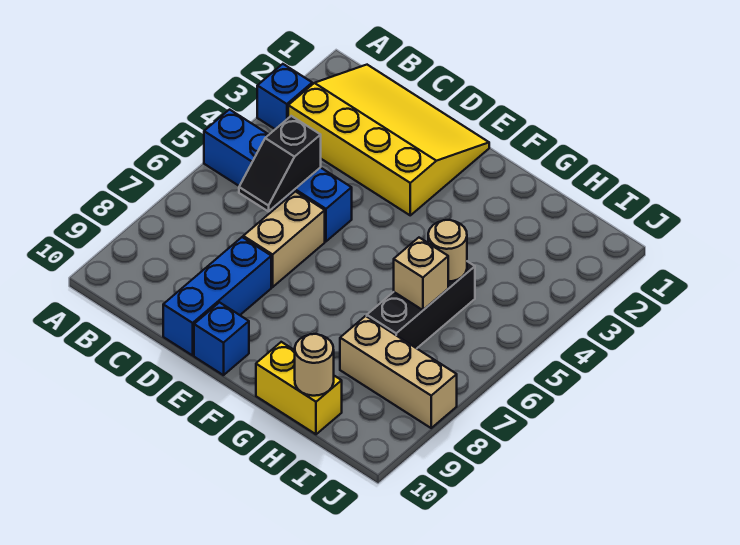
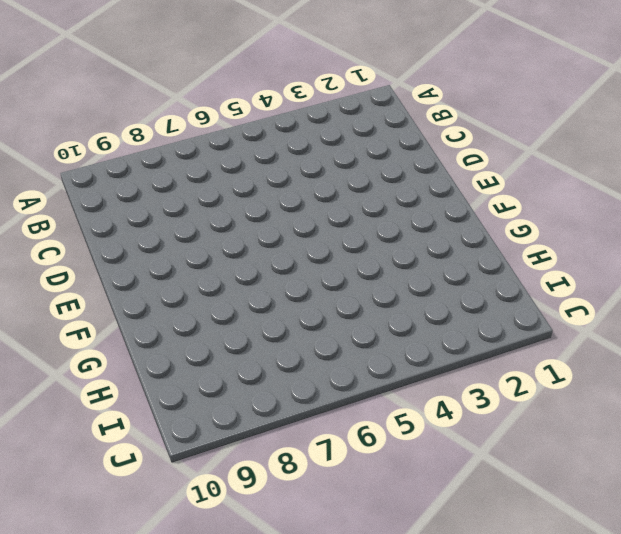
none -> blue brick A3 level 1
none -> blue brick A5:D5 level 1
none -> yellow slope B1:E3 level 1 top 3

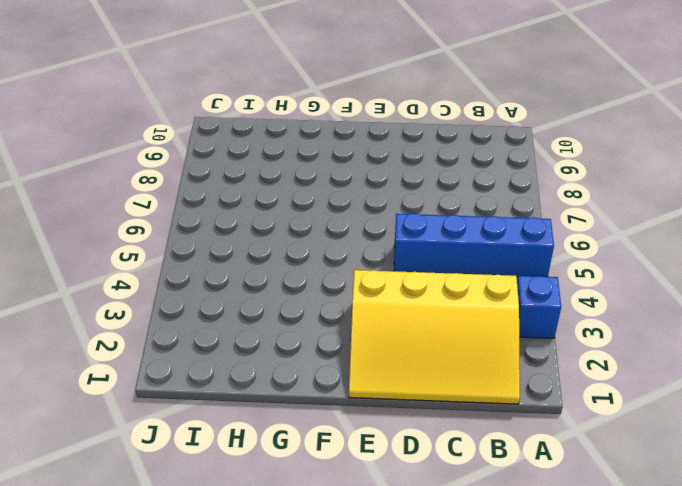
none -> tan brick D6:D7 level 1
none -> blue brick D8:D10 level 1
none -> blue brick E10 level 1

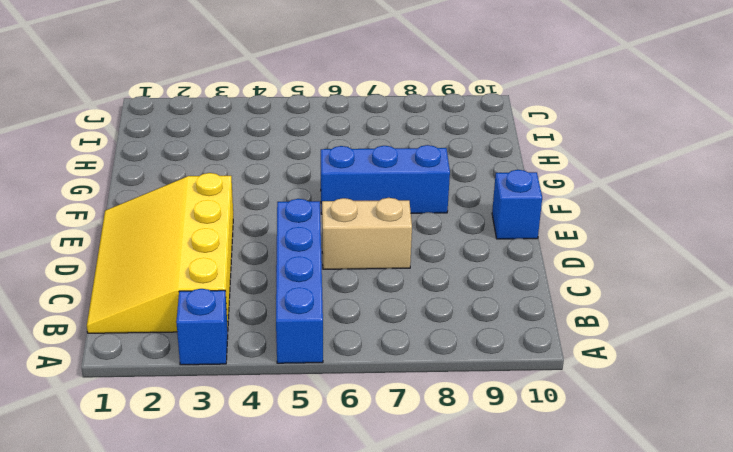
blue brick F6:F8 level 1 -> blue brick D8:D10 level 1
none -> yellow brick G10:H10 level 1
none -> black brick H5:H7 level 1
none -> tan brick H8:J8 level 1

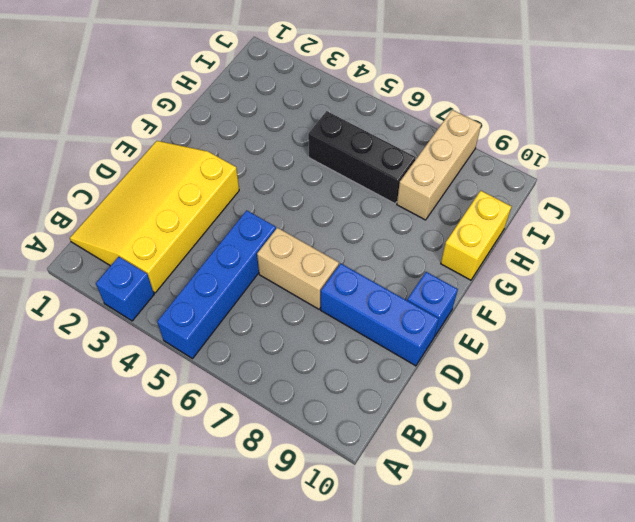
none -> black slope C5:C6 level 2 top 5
none -> tan round brick H5 level 2
none -> tan brick H6 level 2

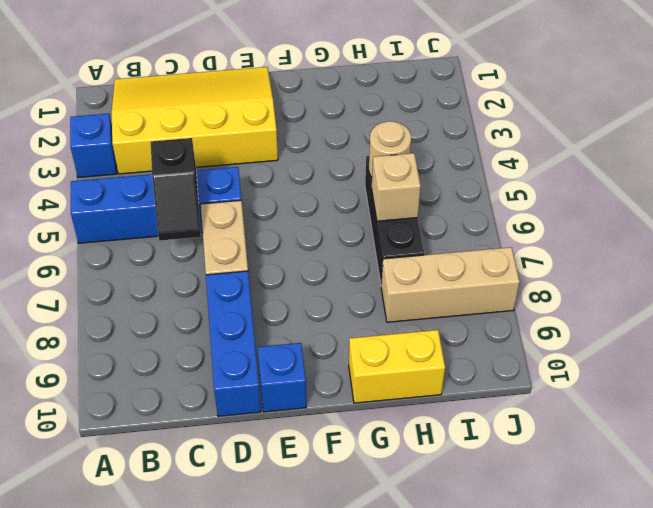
none -> tan round brick H10 level 2

